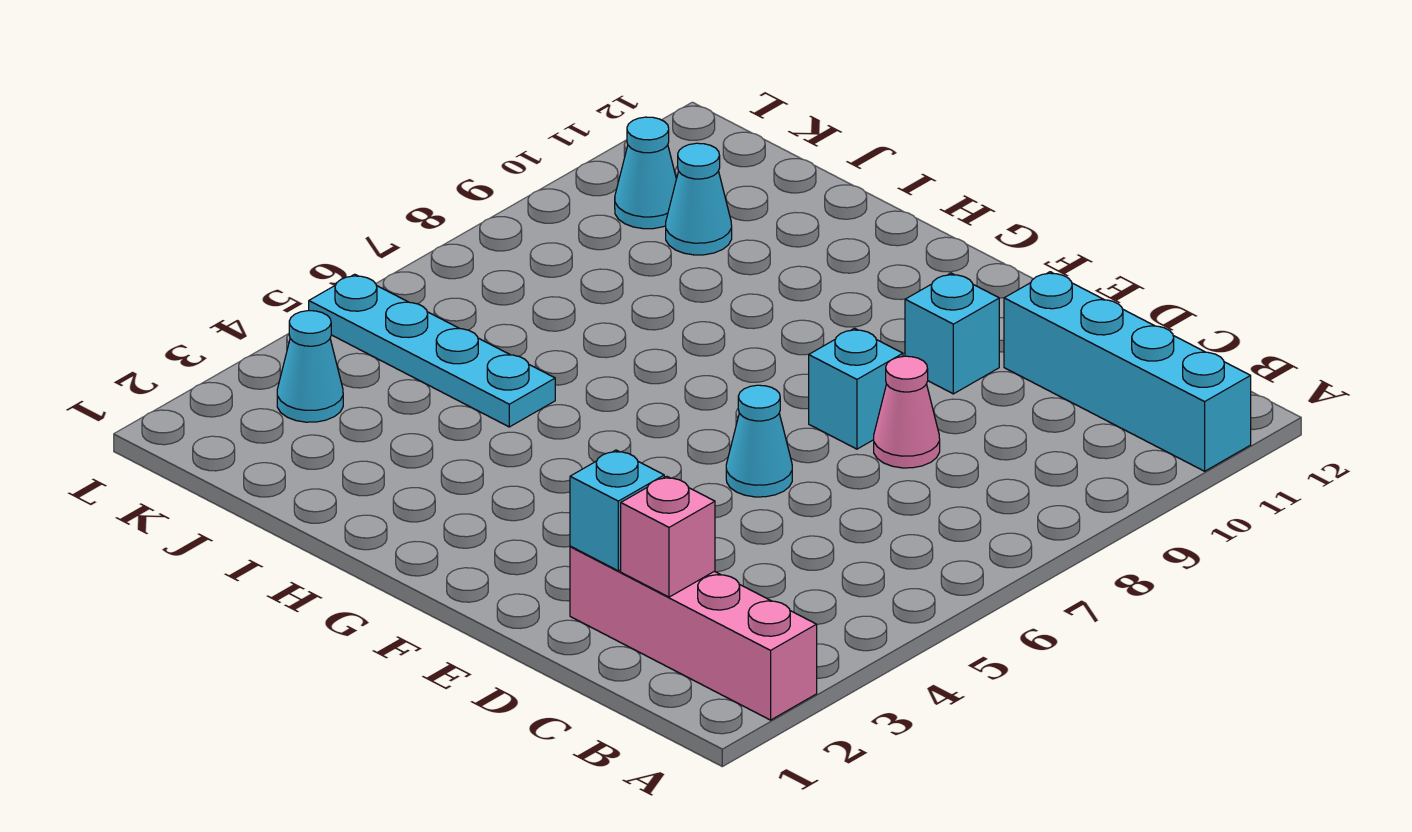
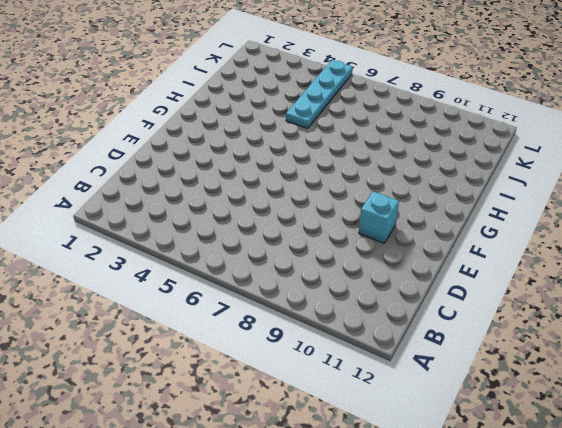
none -> pink brick A2:D2 level 1
none -> cyan brick A11:D11 level 1
none -> pink cone D8 level 1

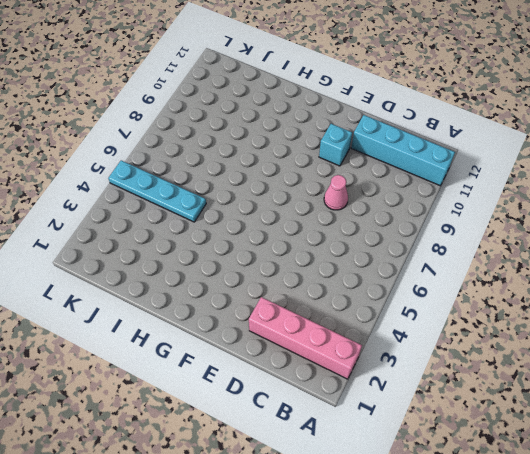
none -> cyan cone E6 level 1
none -> cyan brick E8 level 1
none -> cyan cone J10 level 1

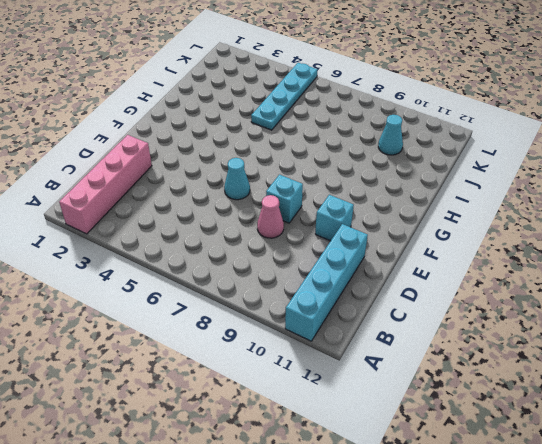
none -> cyan cone K3 level 1
none -> cyan cone K10 level 1
none -> pink brick C2 level 2

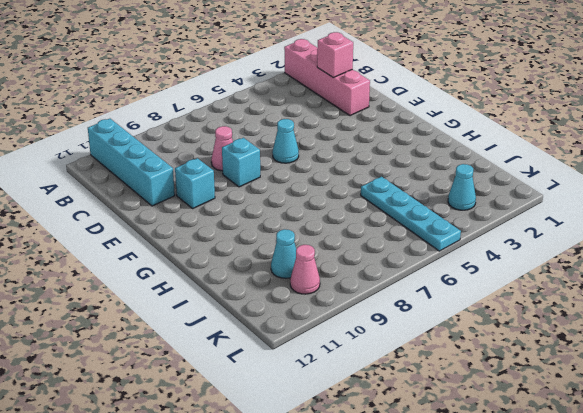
pink cone K10 level 1 -> cyan cone K10 level 1
none -> cyan brick D2 level 2

